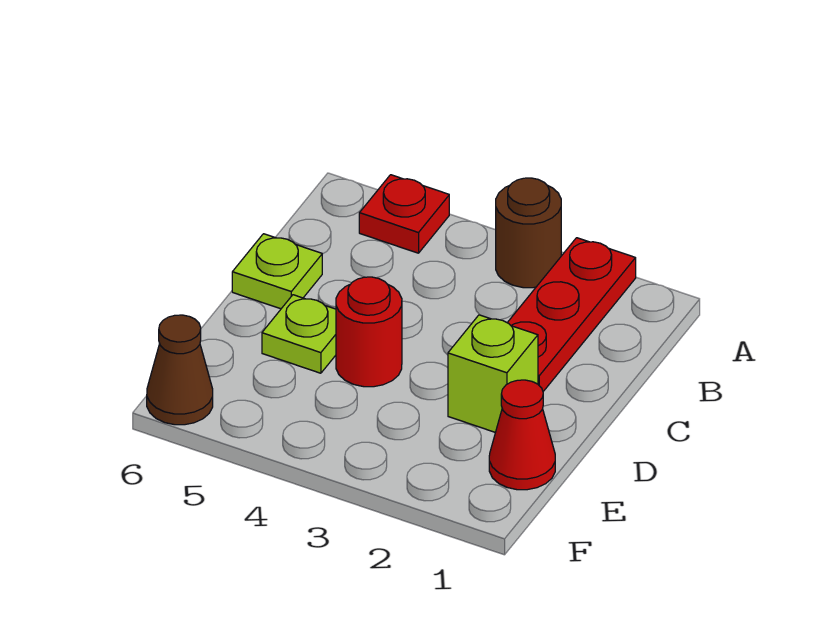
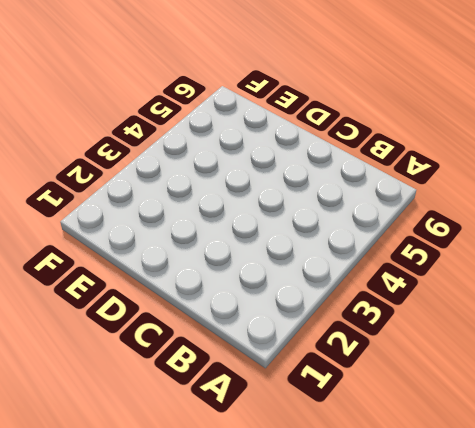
none -> red plate A2:C2 level 1
none -> brown round brick A3 level 1

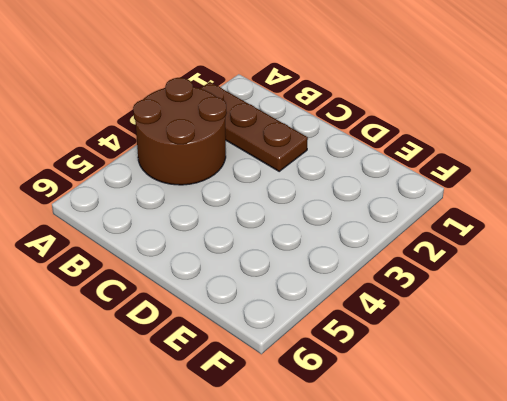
brown plate A2:C2 level 1 -> red plate A2:C2 level 1
brown round brick A3:B4 level 1 -> brown round brick A3 level 1
none -> red plate A5 level 1
none -> lime plate C6 level 1

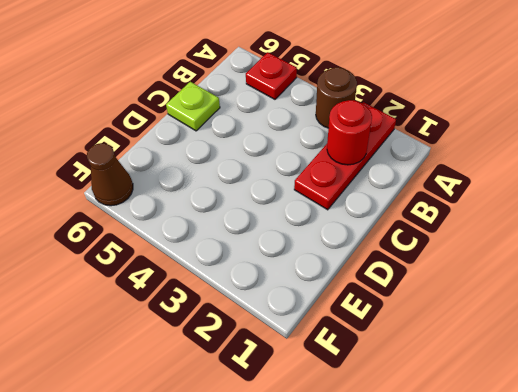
red round brick B2 level 2 -> red round brick D4 level 1
none -> lime brick D2 level 1
none -> lime plate D5 level 1

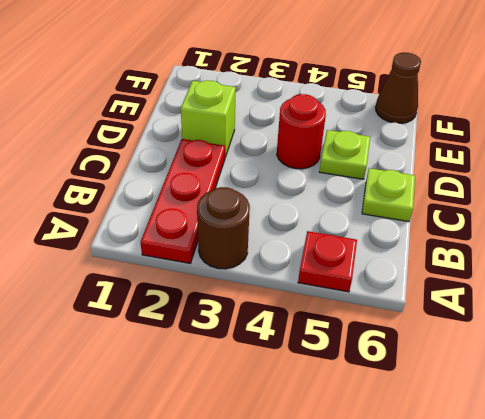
none -> red cone E1 level 1

